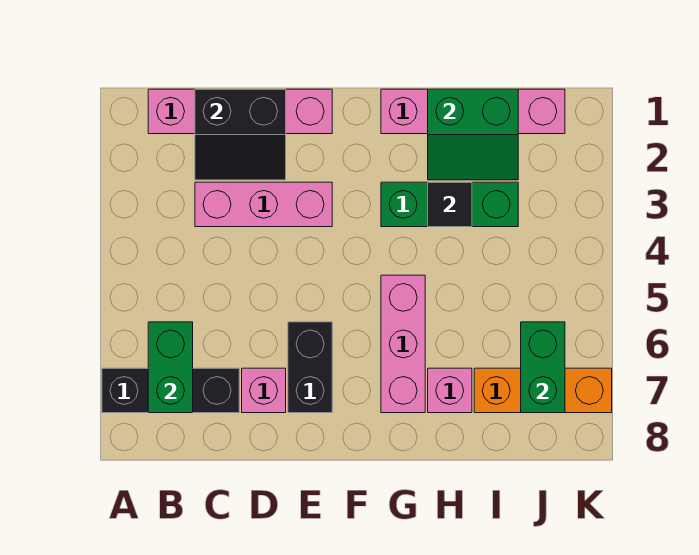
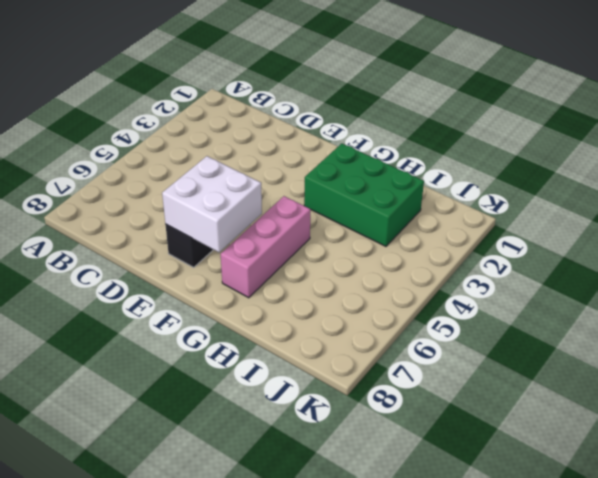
white brick E6:F7 level 2 -> none
green brick G2:I3 level 1 -> green brick G3:I3 level 1
none -> black brick A7:C7 level 1
none -> pink brick B1:E1 level 1
none -> pink brick C3:E3 level 1

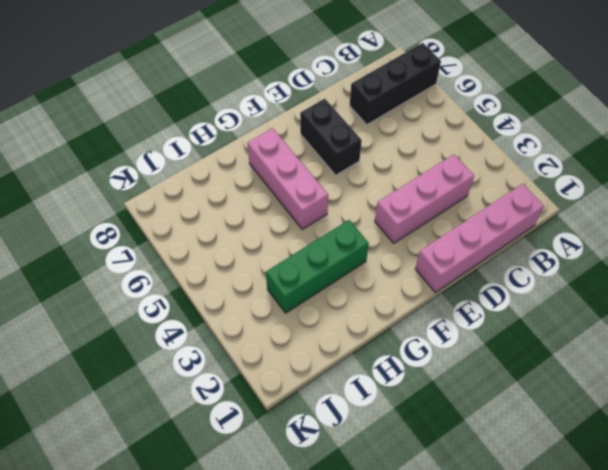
none -> pink brick D7 level 1
none -> pink brick G1:J1 level 1
none -> pink brick H7 level 1

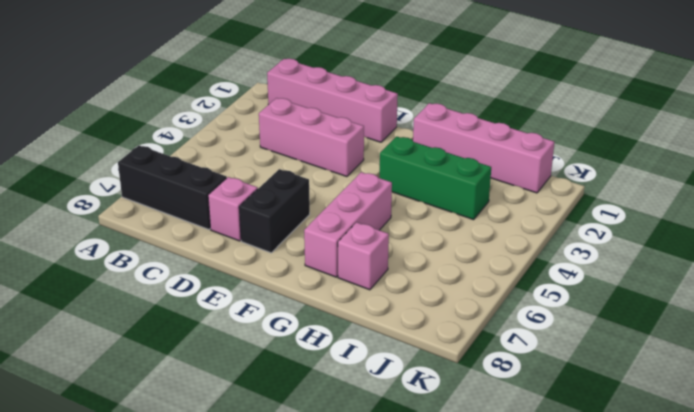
none -> orange brick I7:K7 level 1
none -> green brick B6:B7 level 2
none -> black slope C1:D2 level 2 top 1

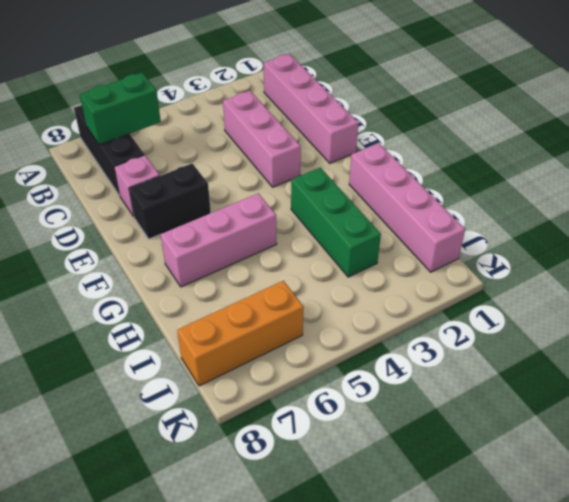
orange brick J6:J8 level 1 -> orange brick I7:K7 level 1
none -> pink brick H7 level 1
none -> black slope C1:D2 level 2 top 1
none -> green slope H1:I2 level 2 top 1

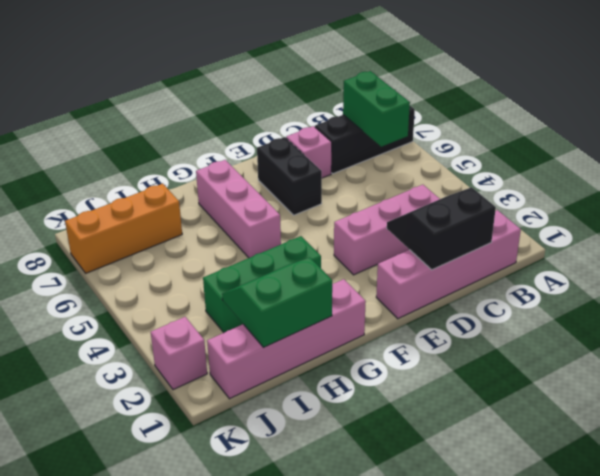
pink brick K2 level 1 -> pink brick H7 level 1
none -> black tile H3 level 2
none -> green brick J6:J7 level 2

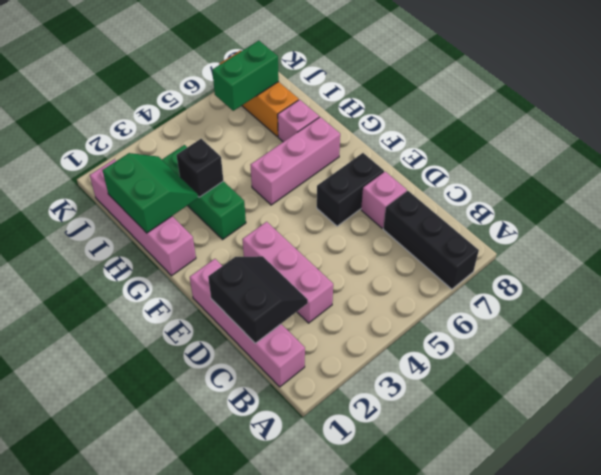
black brick H3 level 2 -> black tile H3 level 2
none -> green brick B6:B7 level 2

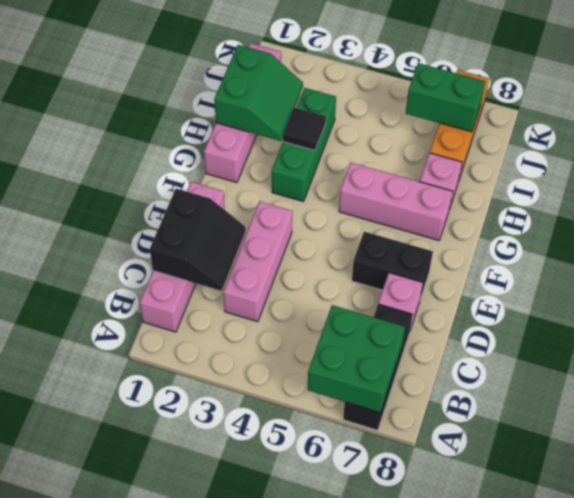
green brick A6:B7 level 2 -> green brick B6:B7 level 2

